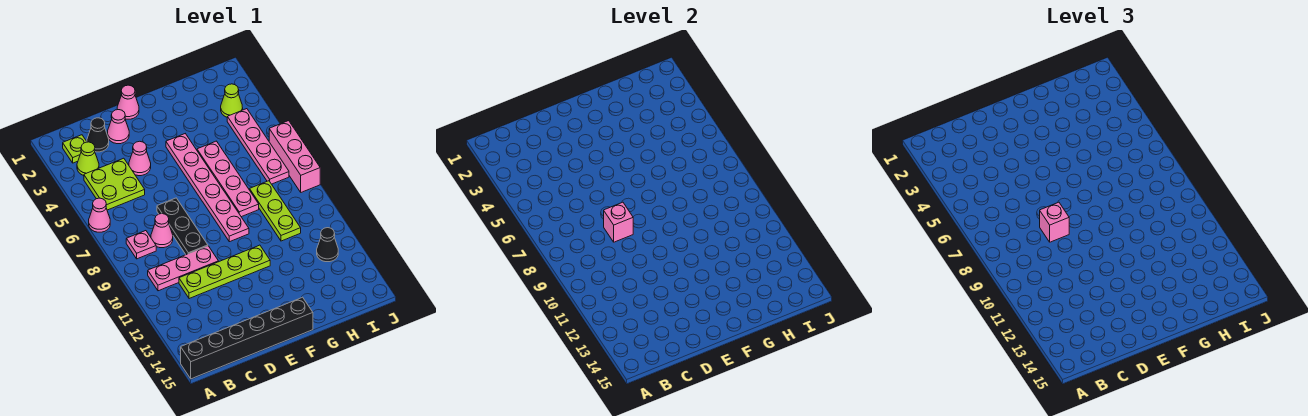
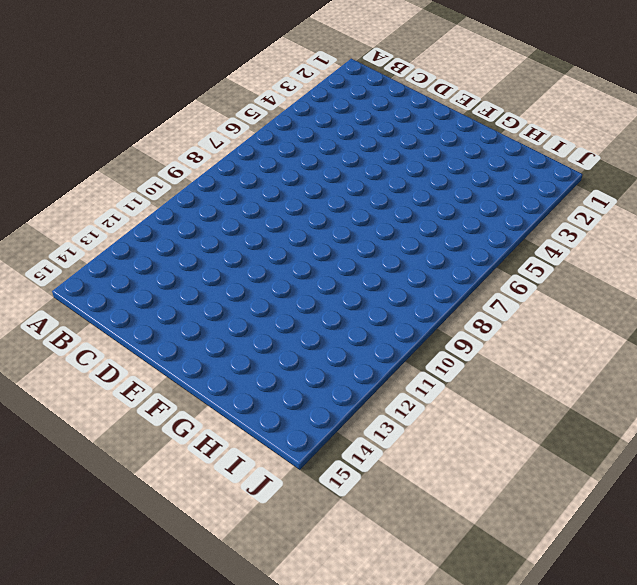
none -> pink cone A6 level 1
none -> black brick A15:F15 level 1
none -> lime plate B2 level 1

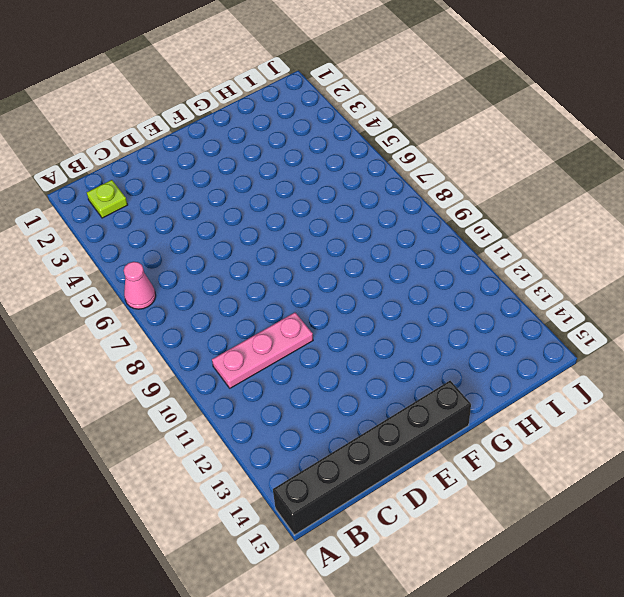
none -> lime cone B3 level 1
none -> lime plate B4:C5 level 1
none -> pink plate B8 level 1

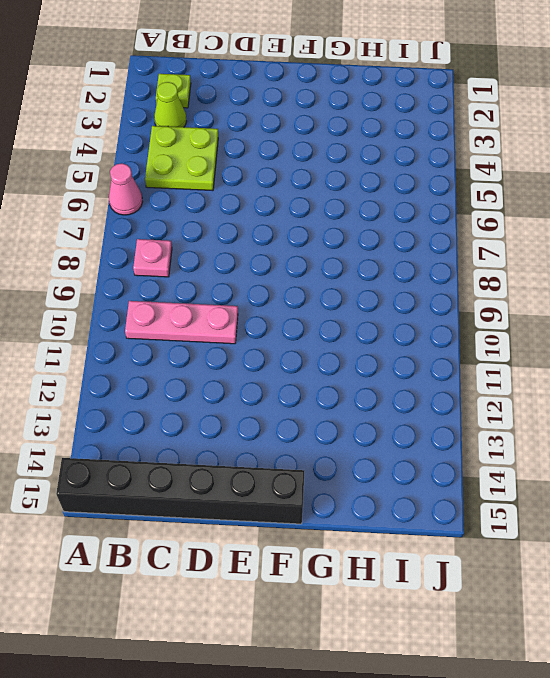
none -> black cone C2 level 1
none -> pink cone C8 level 1
none -> lime plate C11:F11 level 1

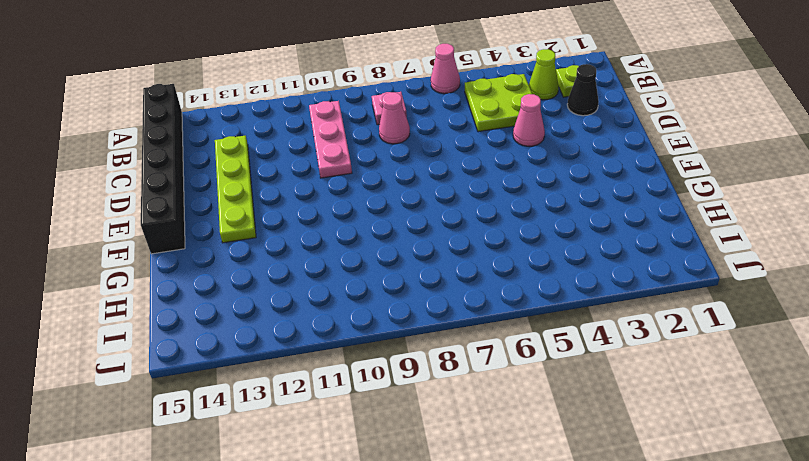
lime plate C13:F13 level 1 -> lime plate C11:F11 level 1
none -> pink cone D2 level 1
none -> black plate D7:D9 level 1
none -> pink cone E1 level 1

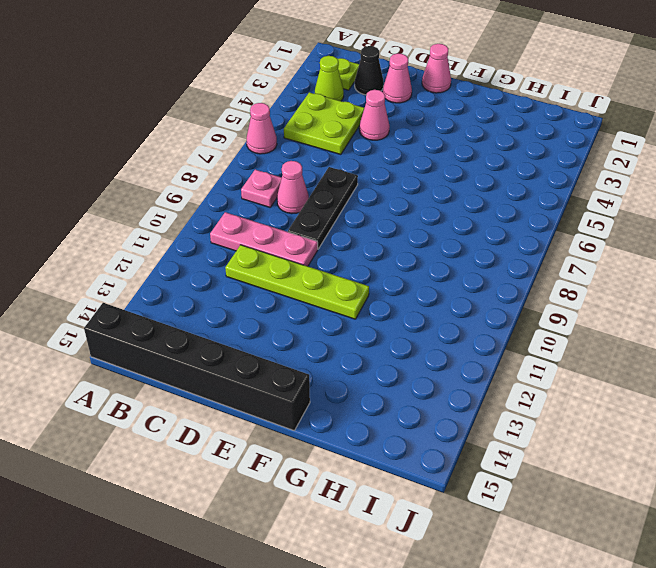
none -> pink plate F4:F9 level 1
none -> pink plate G5:G8 level 1
none -> lime plate H8:H10 level 1

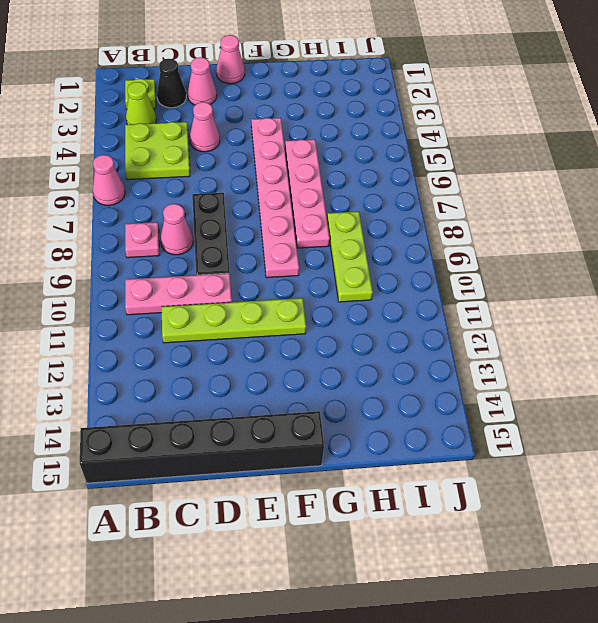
none -> lime cone I3 level 1
none -> pink plate I4:I7 level 1
none -> black cone I12 level 1

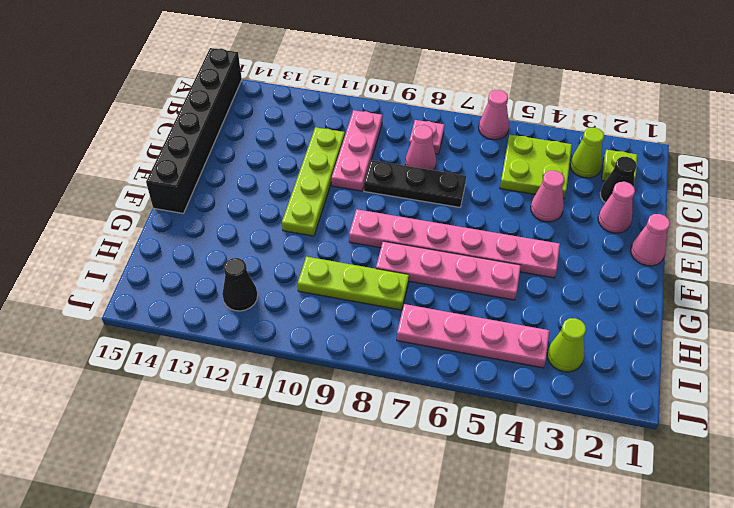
none -> pink brick J6:J8 level 1
none -> pink brick D8 level 2
none -> pink brick D8 level 3

